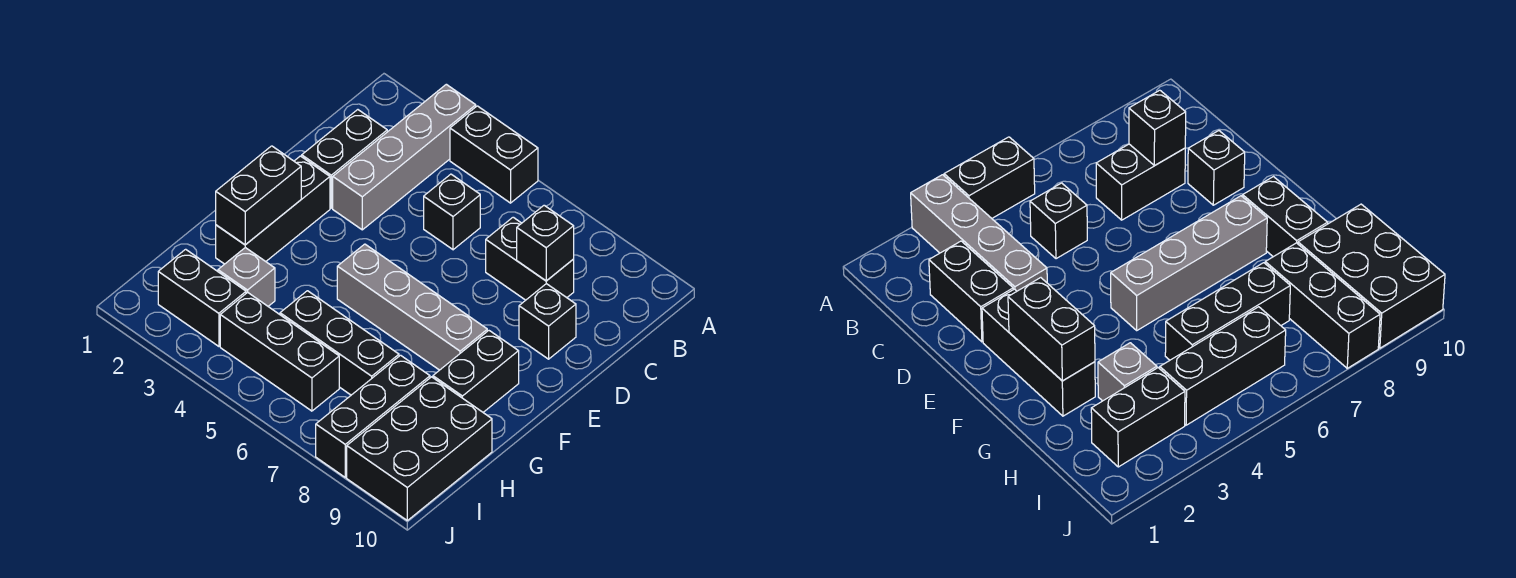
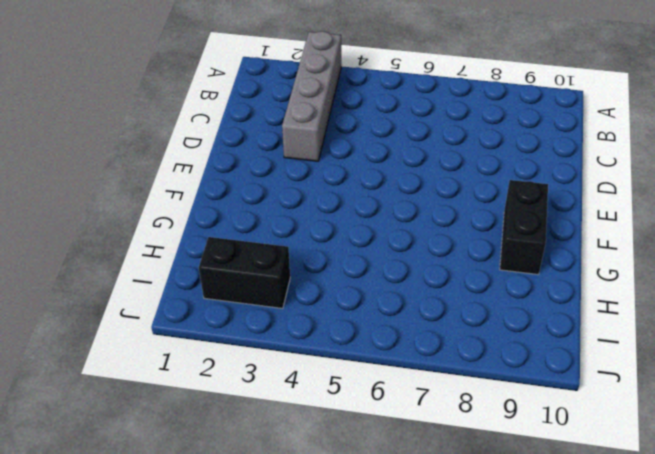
none -> black brick A4:A5 level 1
none -> black brick C2:D2 level 1
none -> black brick C5 level 1

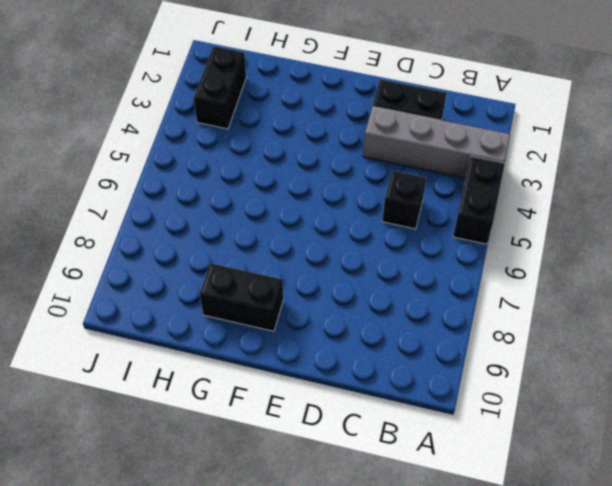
none -> black brick C7:C8 level 1
none -> black brick D9 level 1
none -> black brick E2:G2 level 1

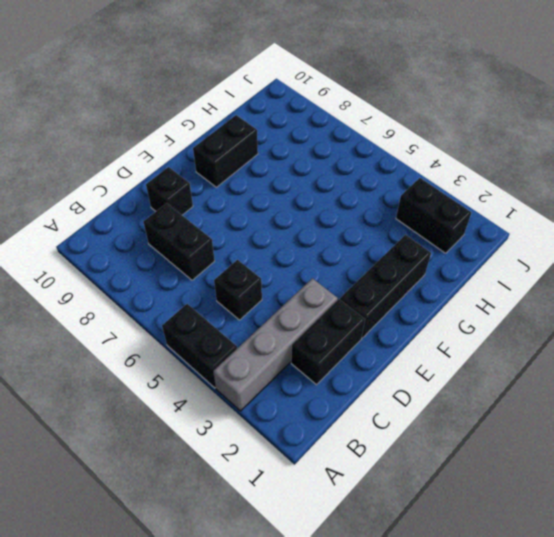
none -> grey brick F5:F8 level 1
none -> grey brick H3 level 1
none -> black brick H5:H7 level 1

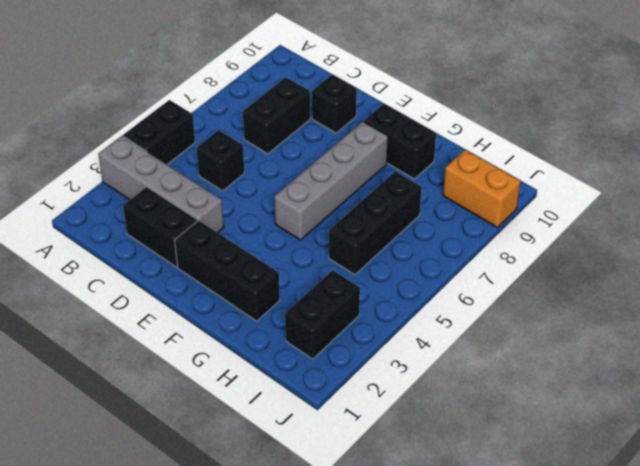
orange brick I9:J9 level 1 -> black brick H9:J10 level 1
none -> grey brick H3 level 1
none -> black brick H8:J8 level 1
none -> black brick I4:I6 level 1

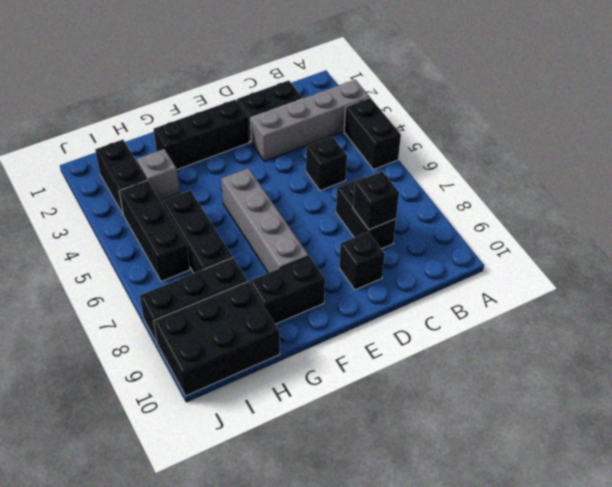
none -> black brick F2:G2 level 2

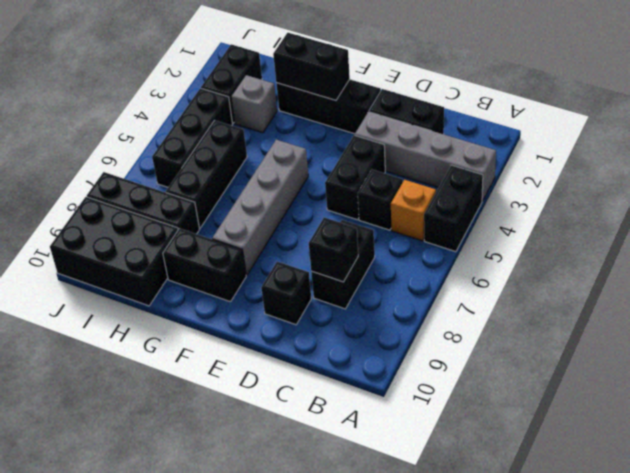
orange brick B5 level 1 -> none
black brick D4:D5 level 1 -> none

